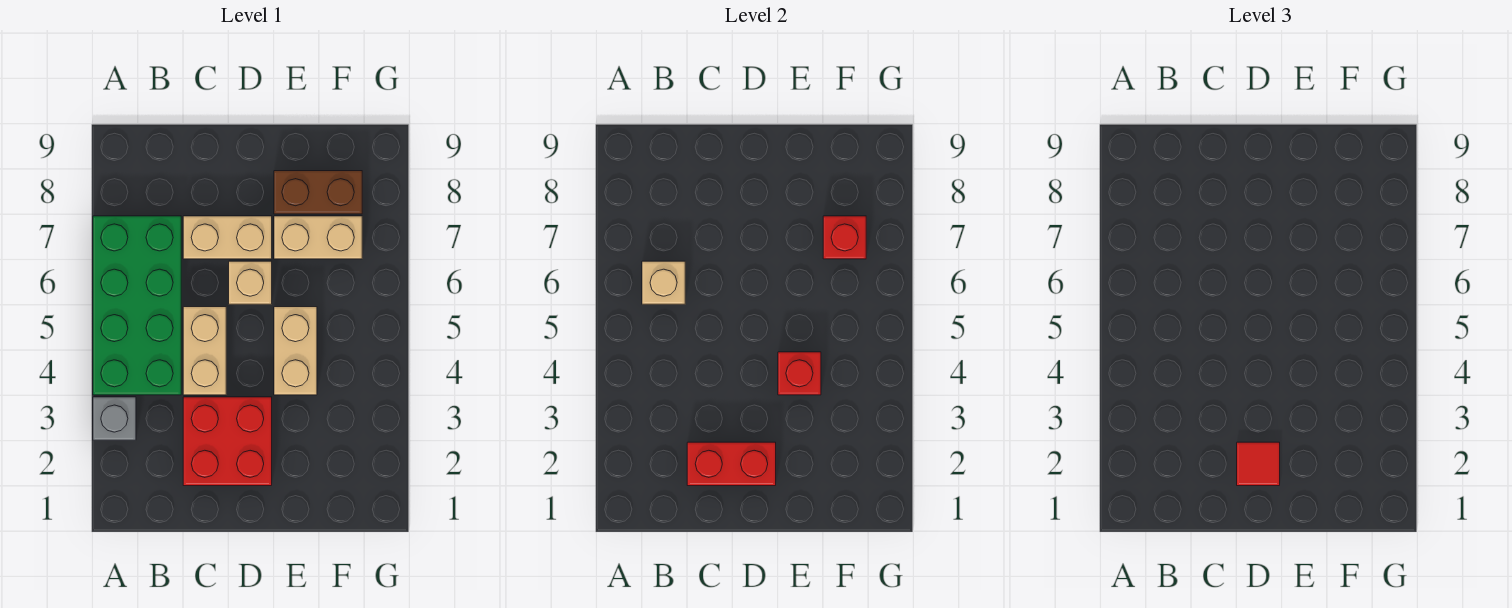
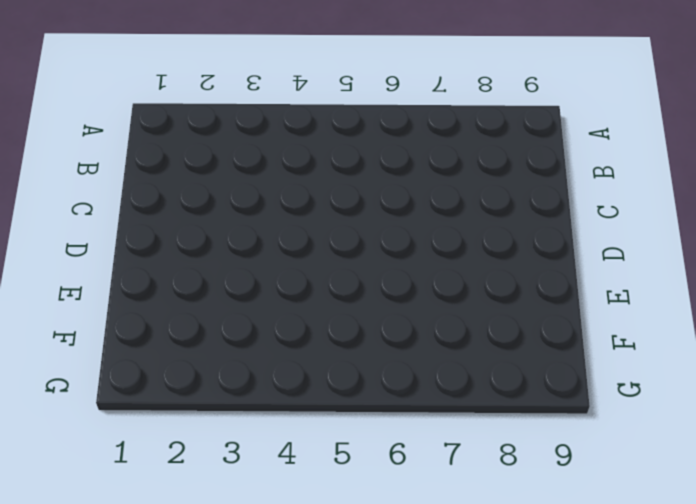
none -> grey brick A3 level 1
none -> green brick A4:B7 level 1
none -> red brick C2:D3 level 1

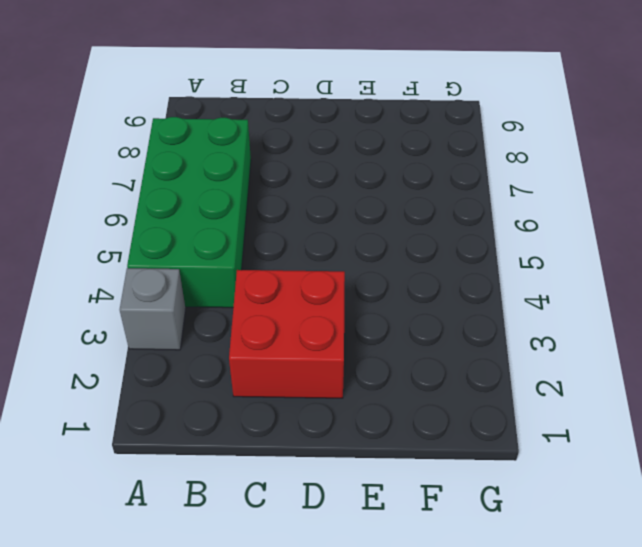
none -> tan brick C4:C5 level 1
none -> tan brick C7:D7 level 1
none -> tan brick D6 level 1

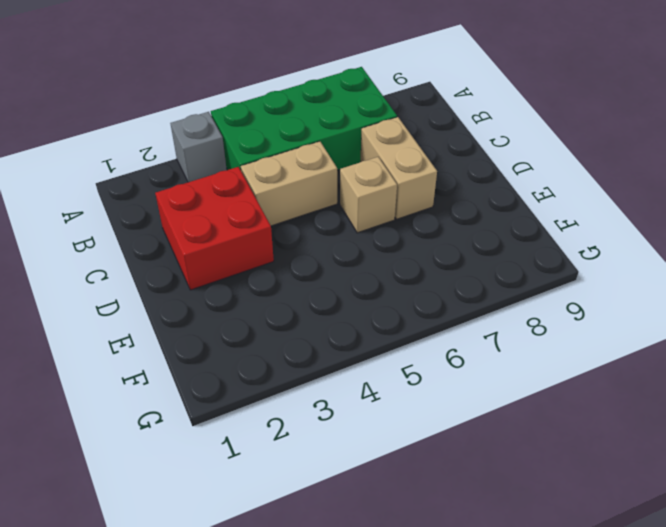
none -> tan brick E4:E5 level 1
none -> tan brick E7:F7 level 1
none -> brown brick E8:F8 level 1

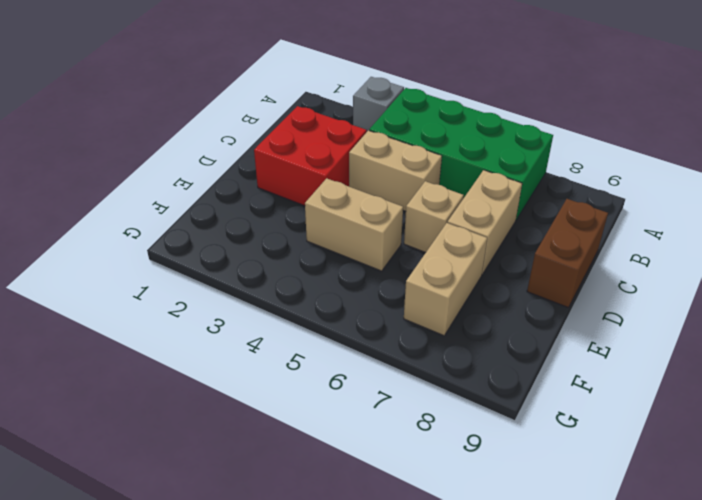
brown brick C9:D9 level 1 -> brown brick E8:F8 level 1
none -> tan brick B6 level 2
none -> red brick C2:D2 level 2
none -> red brick E4 level 2

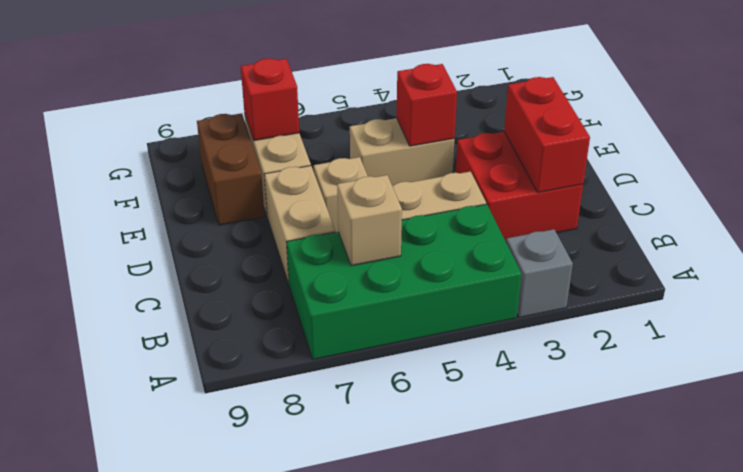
none -> red tile D2 level 3

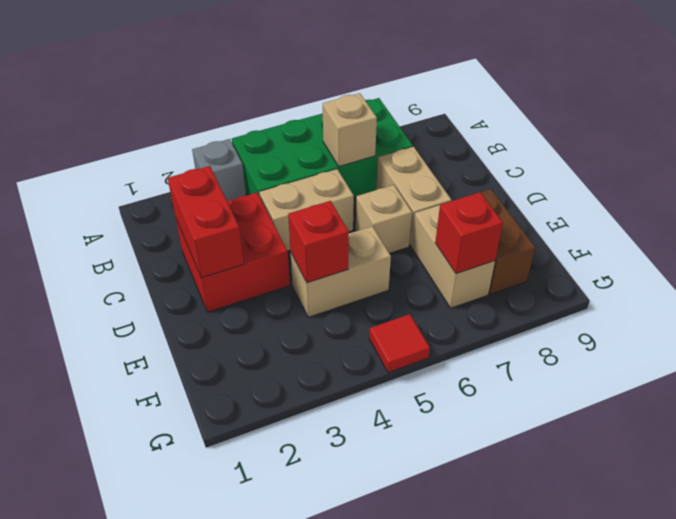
red tile G5 level 1 -> red tile D2 level 3

